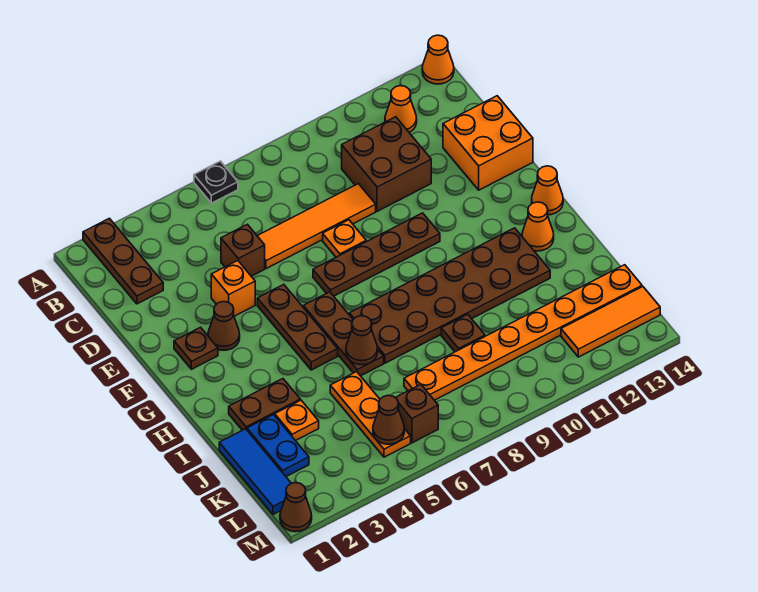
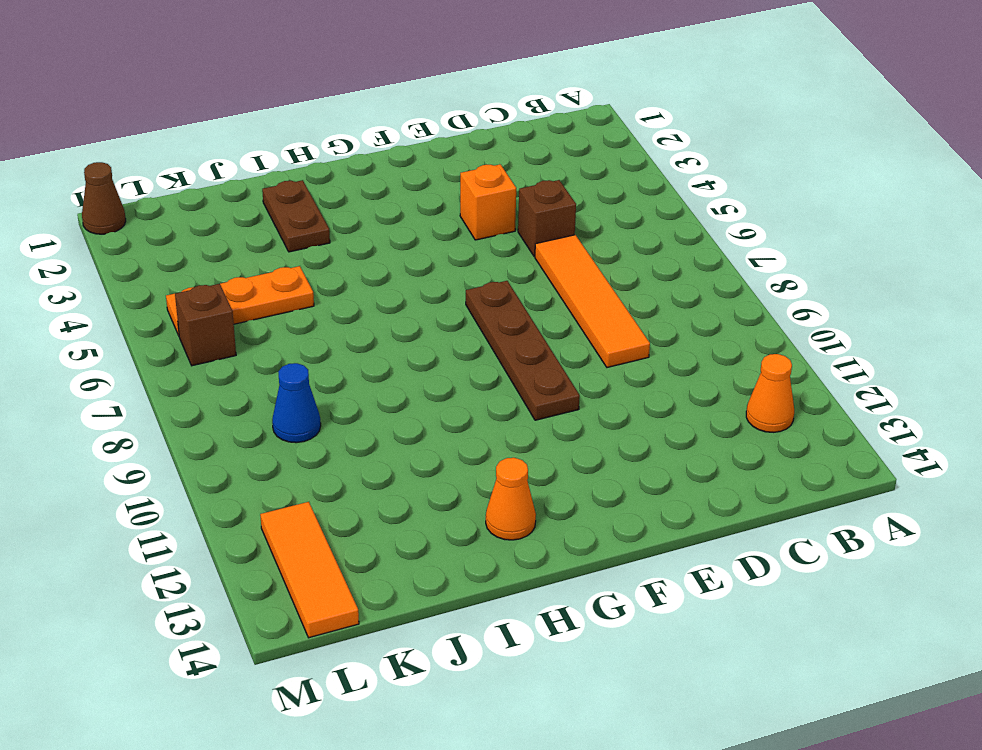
blue cone K9 level 1 -> orange plate K7:K14 level 1
none -> brown plate A2:C2 level 1
none -> black plate A6 level 1
none -> orange cone A14 level 1
none -> brown brick C10:D11 level 1

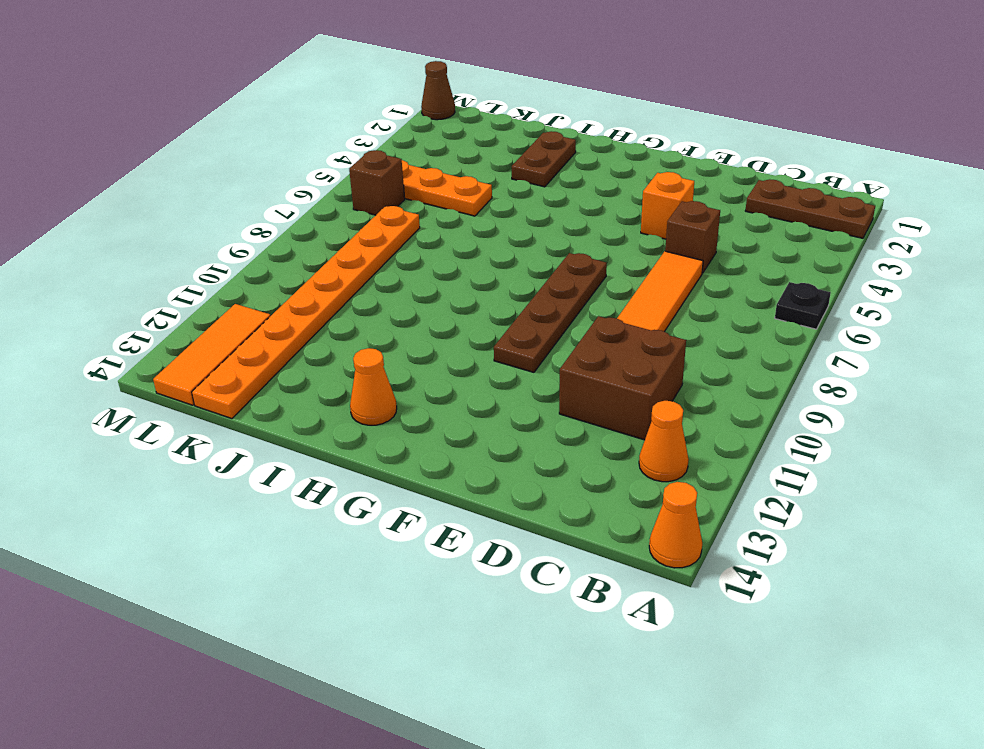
none -> orange brick D13:E14 level 1
none -> orange plate E8 level 1
none -> brown plate F2 level 1
none -> brown cone F3 level 1

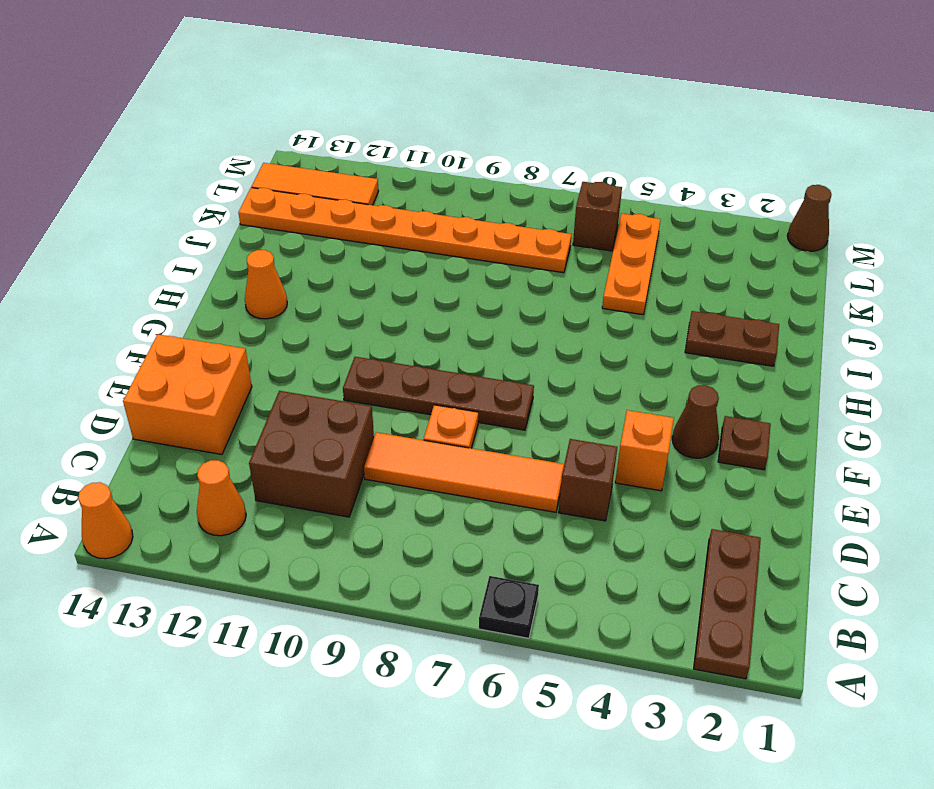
none -> brown plate F5:H5 level 1
none -> brown plate G6:I6 level 1
none -> orange cone G14 level 1
none -> brown plate H7:I12 level 1

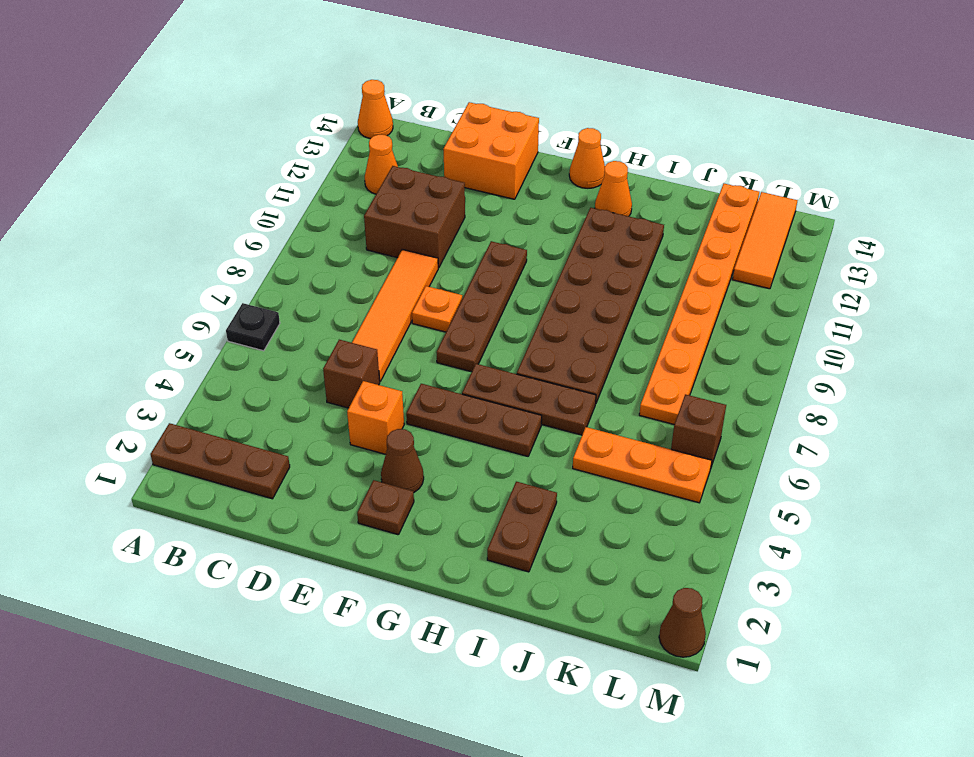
none -> blue tile J1:L1 level 1
none -> blue plate J2:K2 level 1
none -> orange plate J3 level 1
none -> brown plate J9 level 1

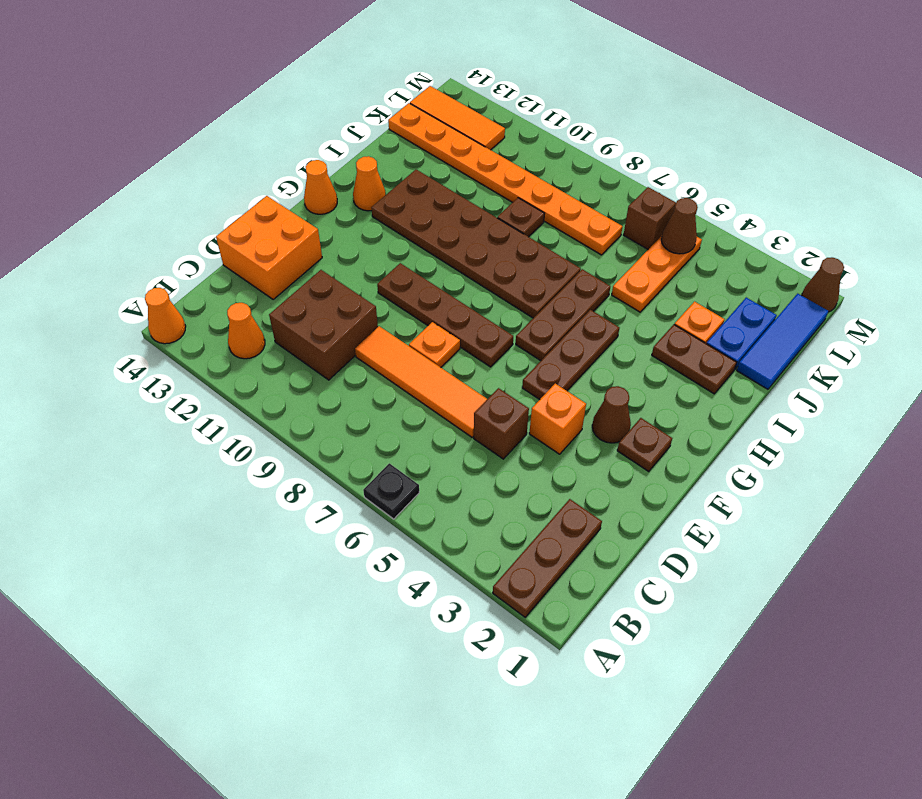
none -> brown cone I6 level 2

